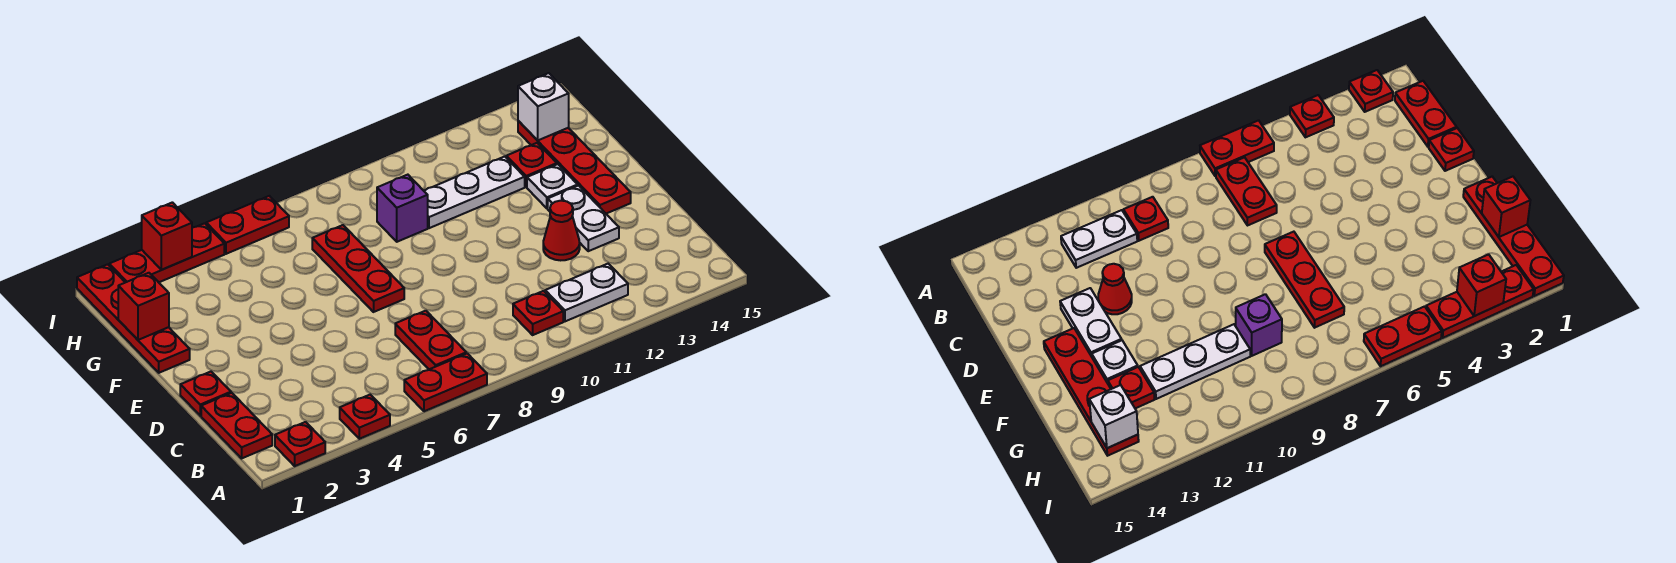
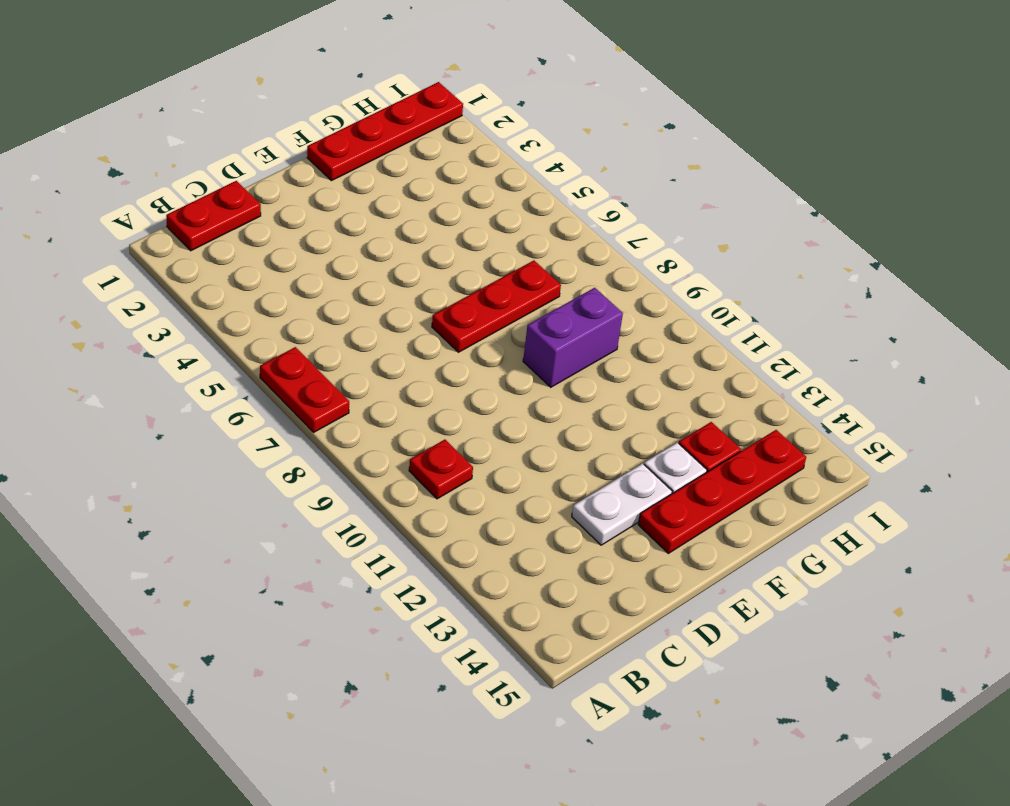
purple brick F9:G9 level 1 -> purple brick G9 level 1
none -> red plate A2 level 1
none -> red plate A4 level 1
none -> red plate B7:C7 level 1

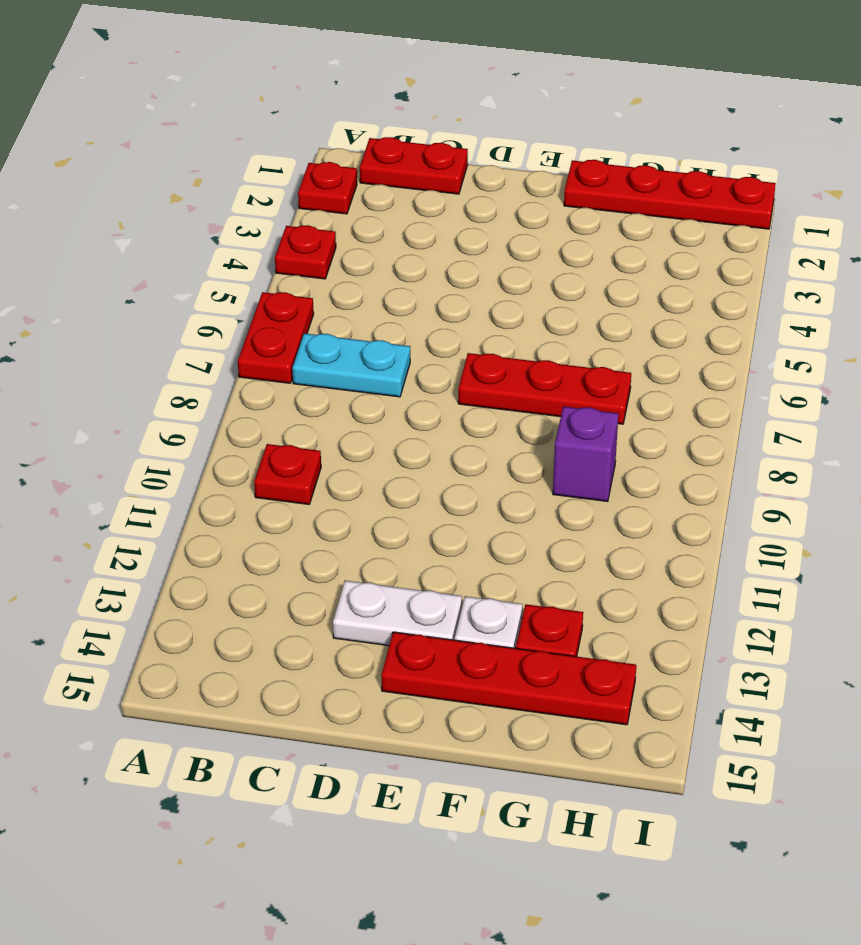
cyan plate B7:C7 level 1 -> red plate B7:C7 level 1
none -> white plate B11:B12 level 1
none -> red plate D1 level 1
none -> red cone D12 level 1

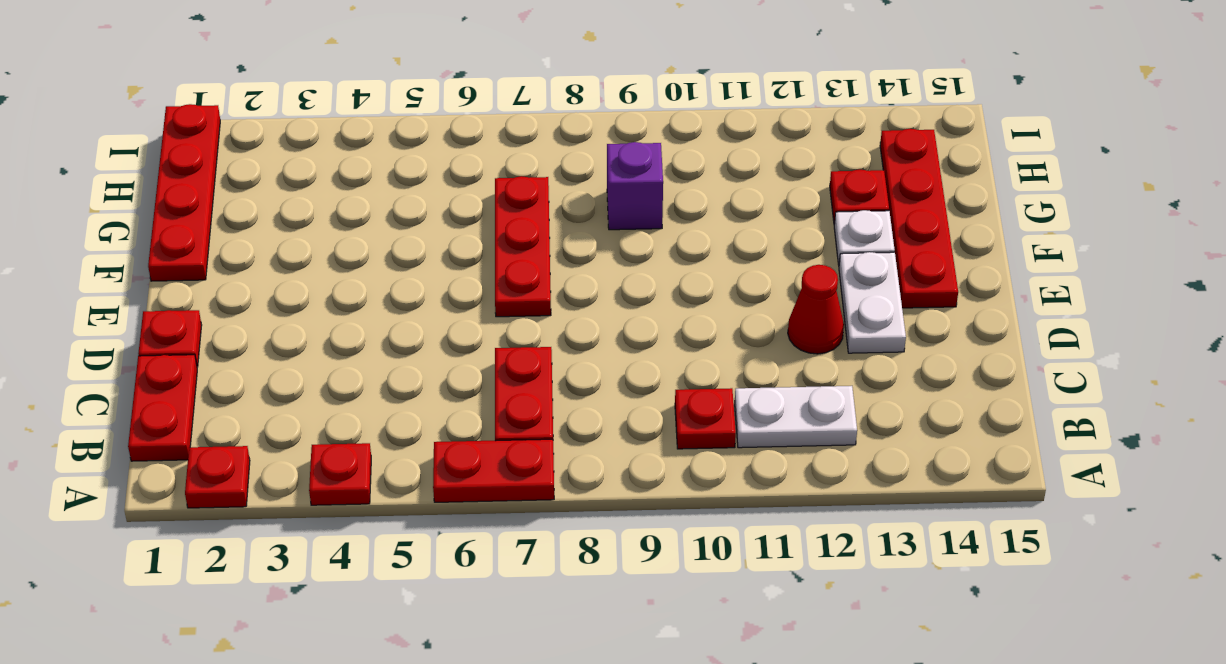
none -> white plate G10:G12 level 1
none -> red plate I2:I4 level 1
none -> red plate I5:I6 level 1

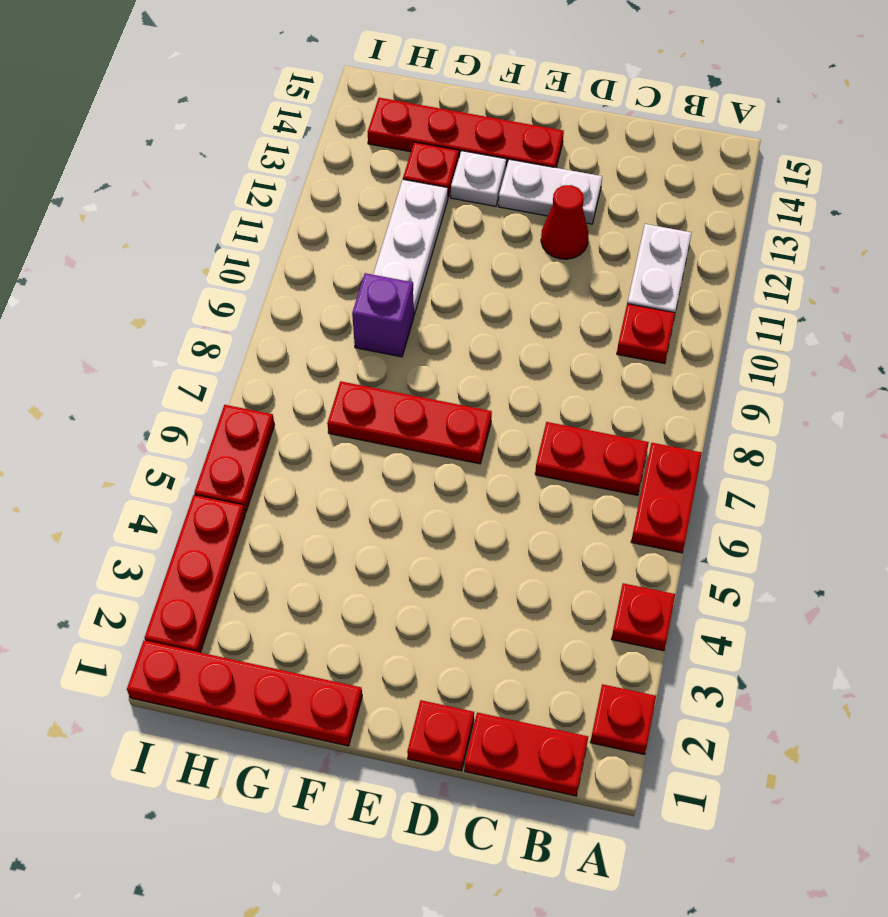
none -> red brick G1 level 2
none -> white brick H14 level 2
none -> red brick I3 level 2

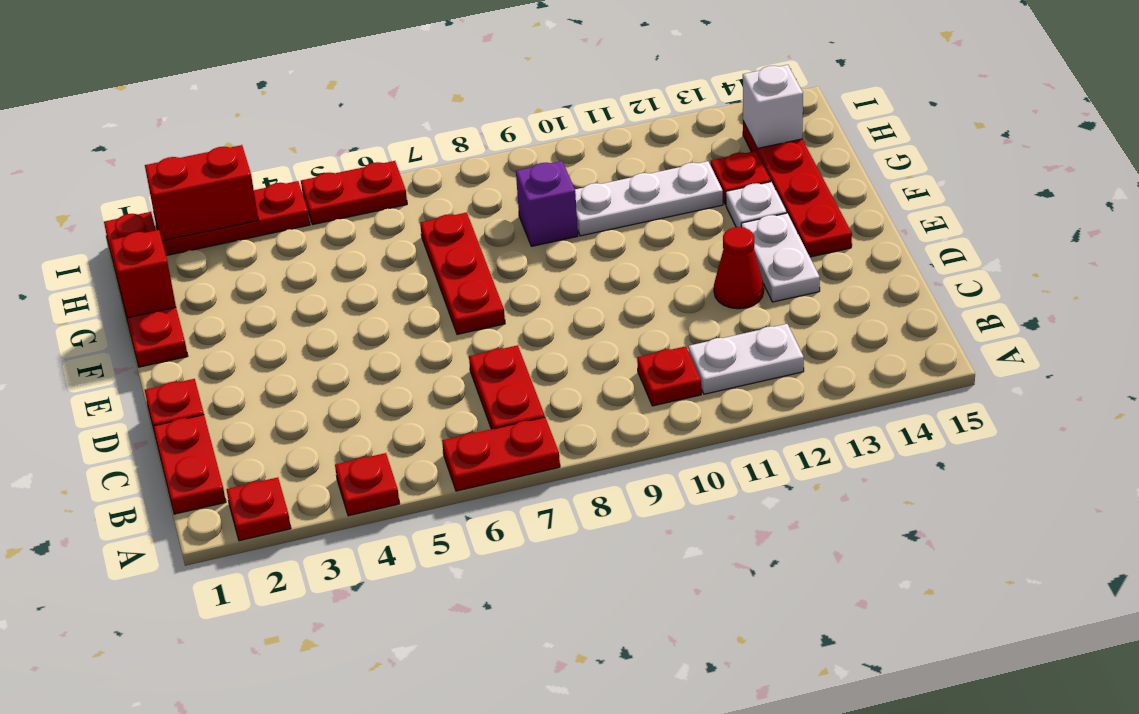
red brick I2:I3 level 2 -> red brick I3 level 2

